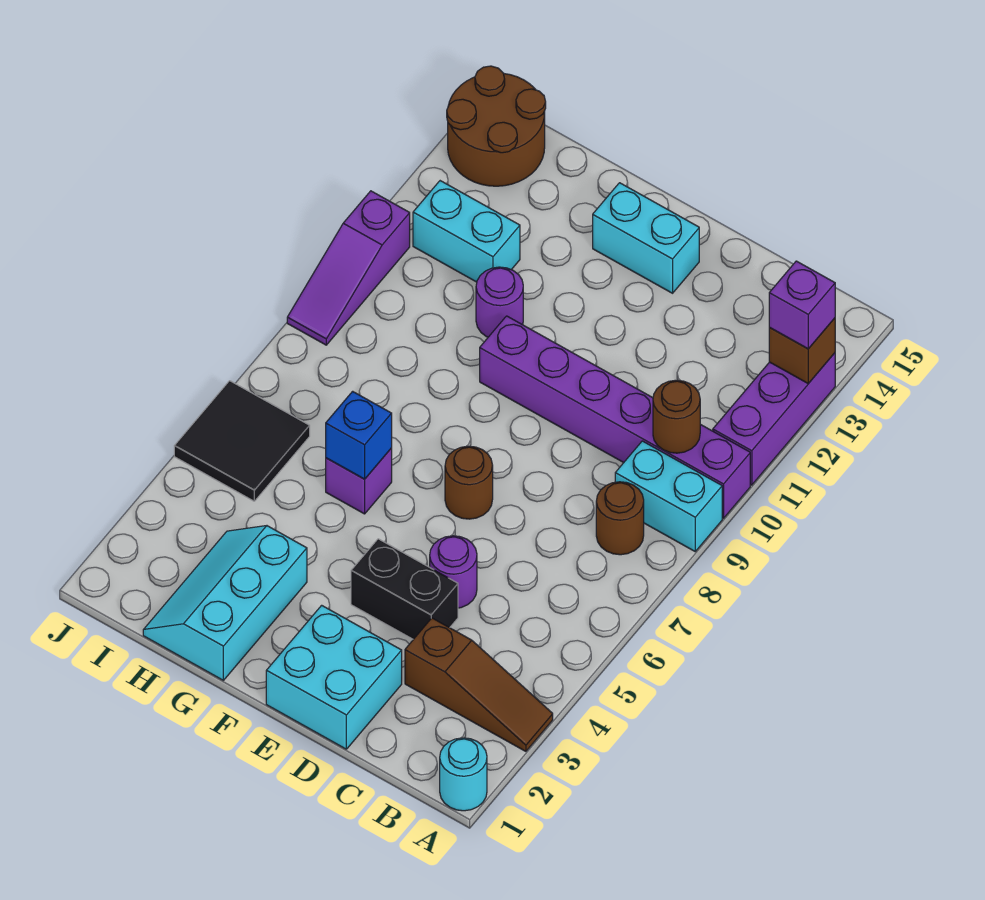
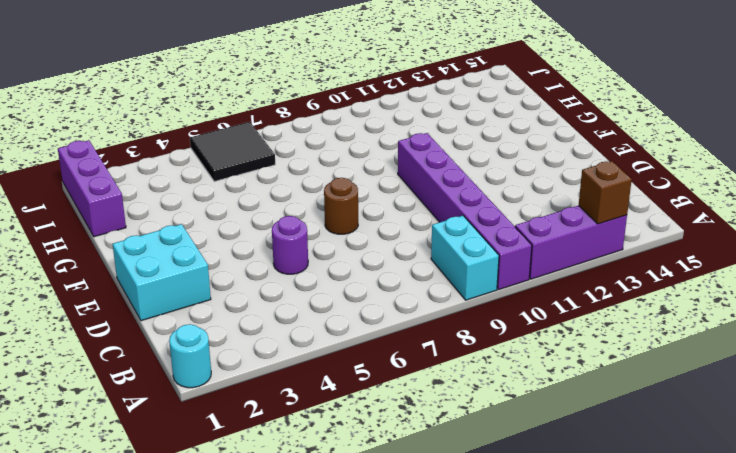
purple brick H1:J1 level 1 -> cyan slope G1:H3 level 1 top G
none -> brown slope A3:C3 level 1 top C
none -> brown round brick B8 level 1
none -> black brick D4:E4 level 1

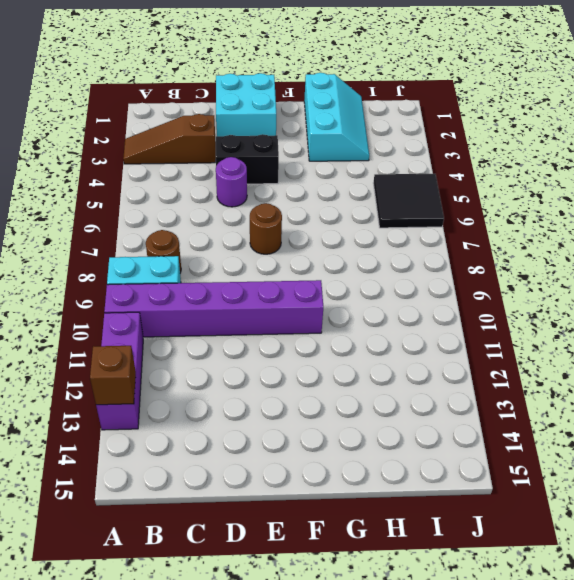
none -> cyan round brick A1 level 1
none -> cyan brick E14:F14 level 1
none -> purple brick G6 level 1

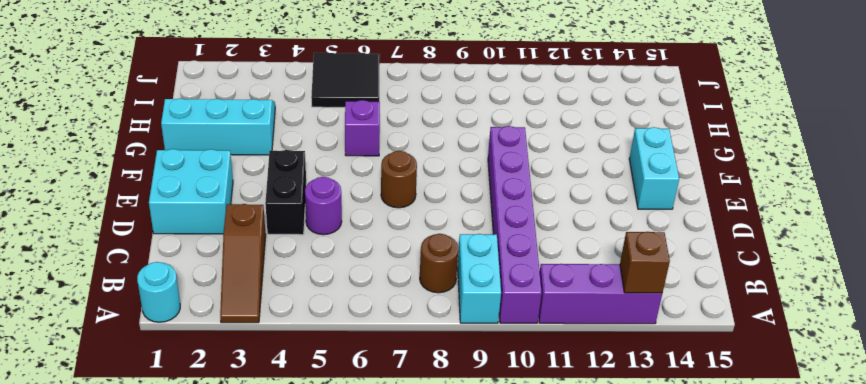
none -> purple round brick G11 level 1
none -> cyan brick H12:I12 level 1
none -> brown round brick I14:J15 level 1

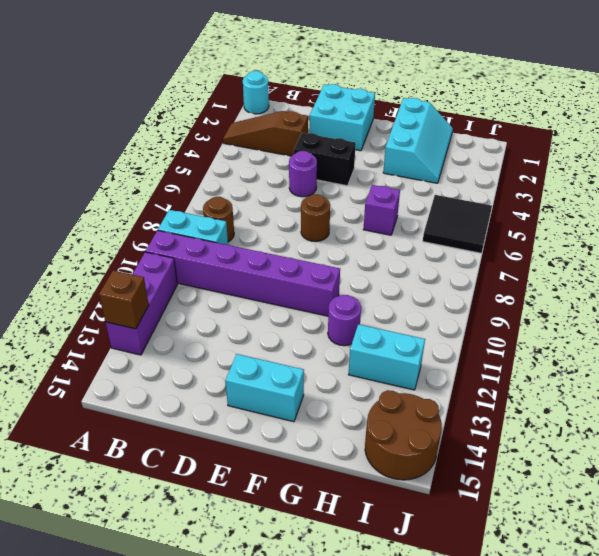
none -> purple slope J9:J11 level 1 top 11
none -> brown round brick B10 level 2
none -> blue brick G6 level 2

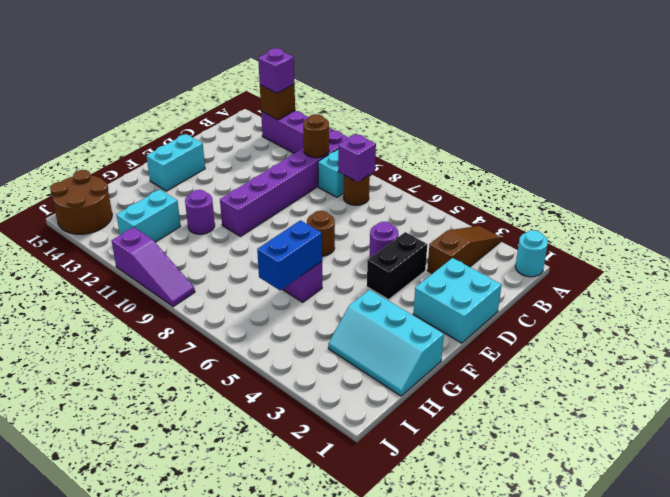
purple brick B8 level 2 -> none
blue brick G6:H6 level 2 -> blue brick G6 level 2
none -> black tile I5:J6 level 1

